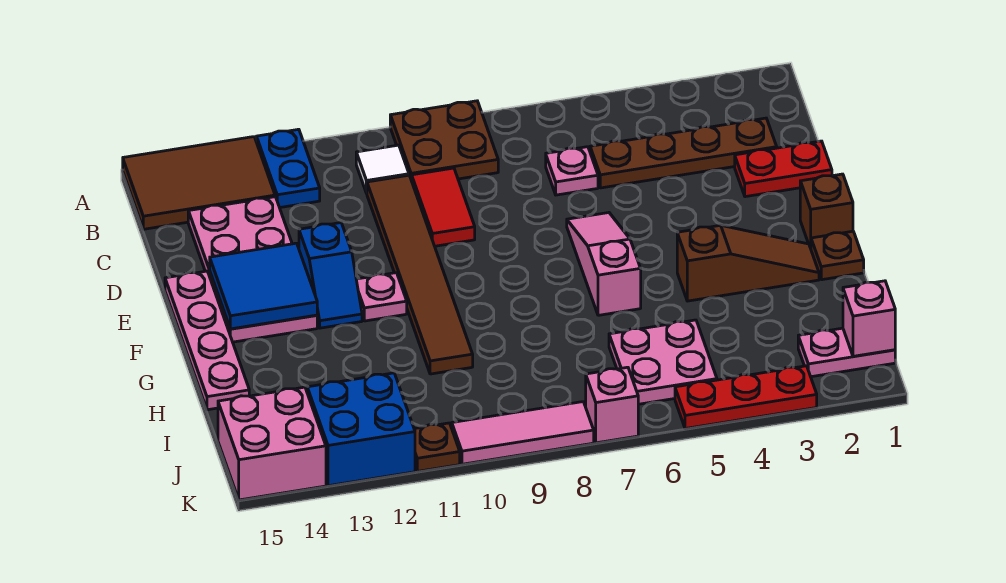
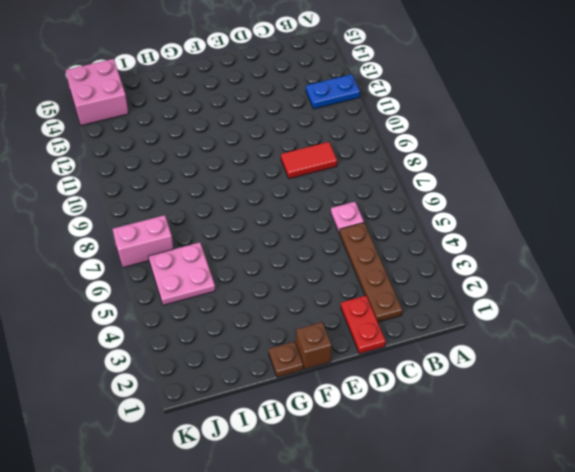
pink brick J7:K7 level 1 -> pink brick K7 level 1
none -> brown plate A8:B9 level 1
none -> brown tile A13:B15 level 1
none -> white tile B10 level 1

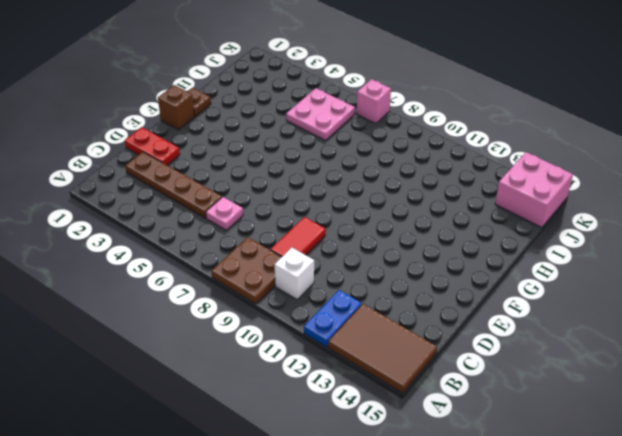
white brick B10 level 1 -> white tile B10 level 1
none -> brown tile C10:H10 level 1
none -> pink plate C13:F14 level 1
none -> pink slope E6:G6 level 1 top G

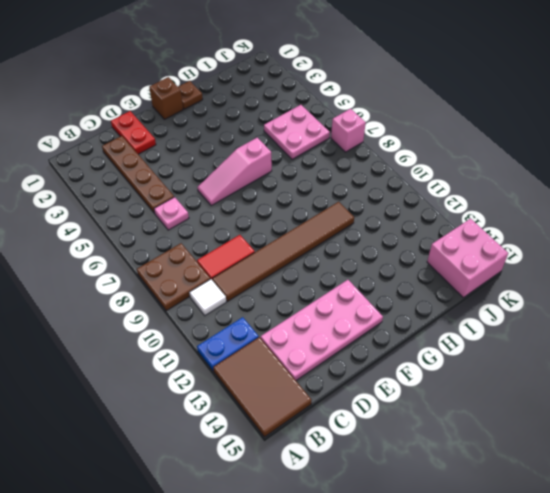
none -> blue slope E12:F12 level 1 top E
none -> pink plate E15:H15 level 1
none -> pink plate F11 level 1

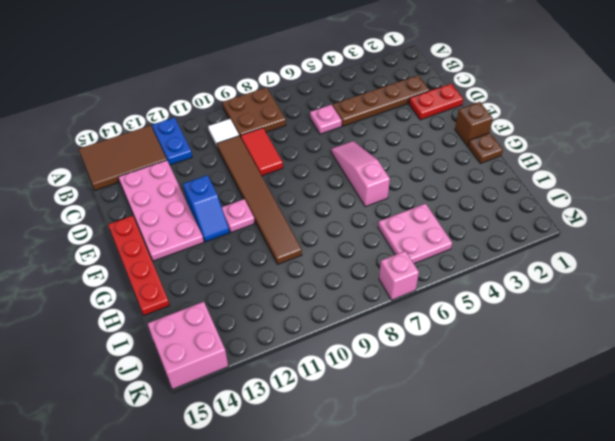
red plate E15:H15 level 1 -> pink plate E15:H15 level 1
none -> brown slope G2:G4 level 1 top 4
none -> pink plate J1:J2 level 1
none -> blue brick J12:K13 level 1

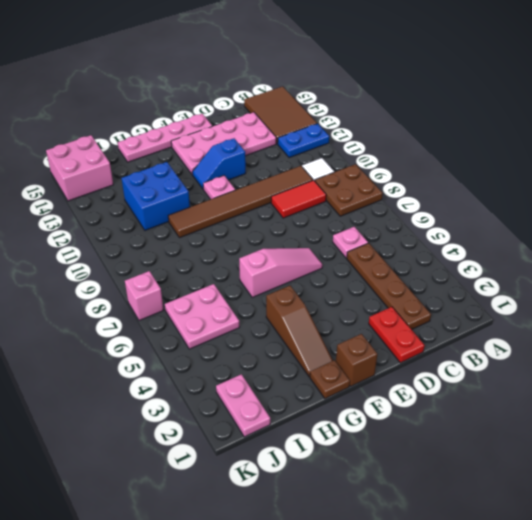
blue brick H11:I12 level 1 -> blue brick J12:K13 level 1
none -> red plate K3:K5 level 1
none -> pink tile K8:K10 level 1
none -> brown plate K11 level 1

